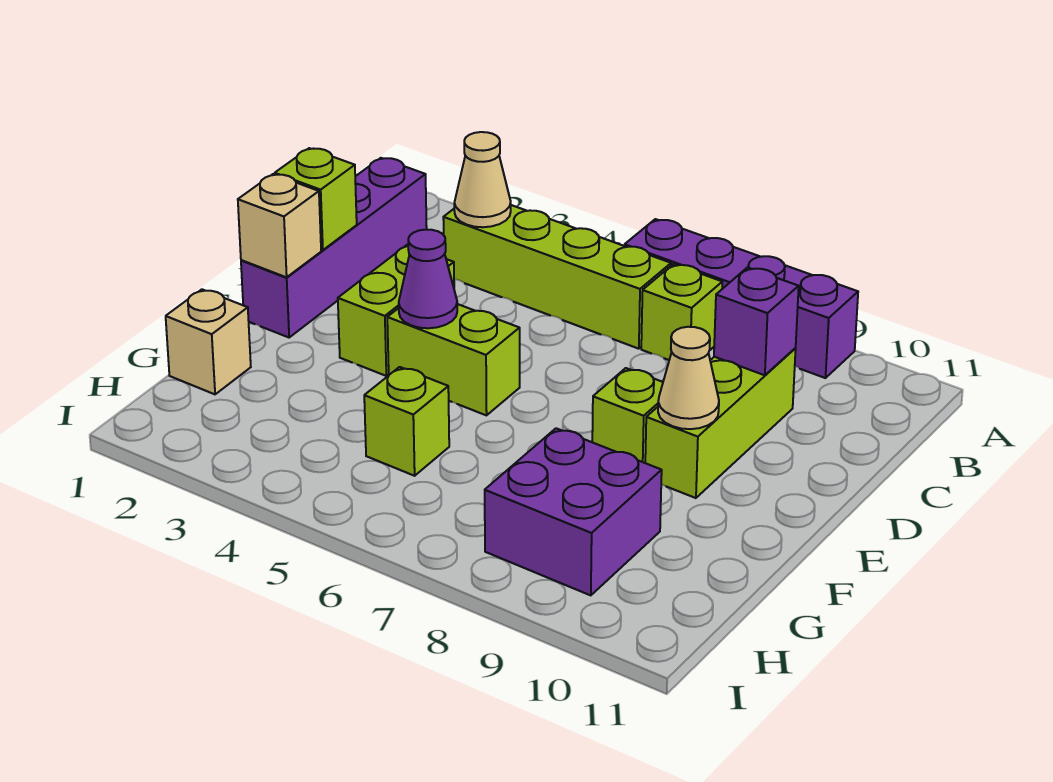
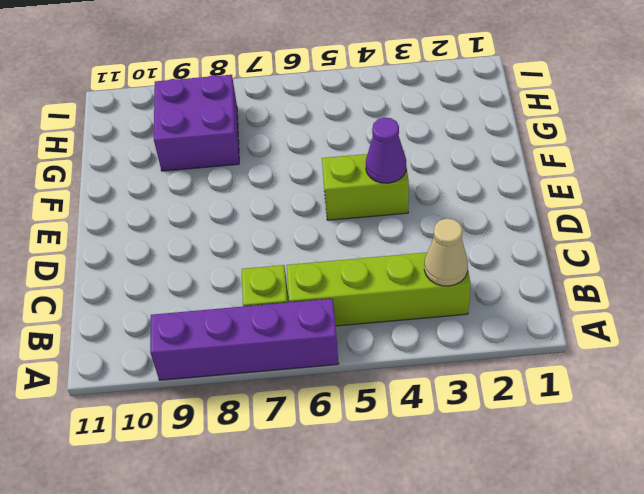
none -> purple brick B1:E1 level 1
none -> lime brick C9:E9 level 1
none -> lime brick D3:E3 level 1

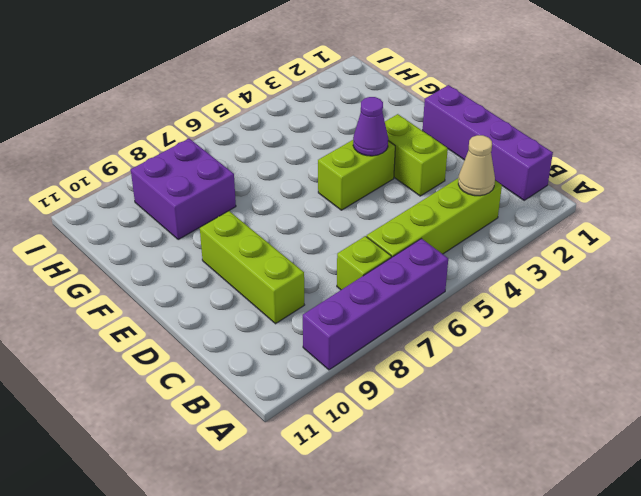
none -> lime brick E8 level 1
none -> tan brick G1 level 1
none -> lime brick G5 level 1

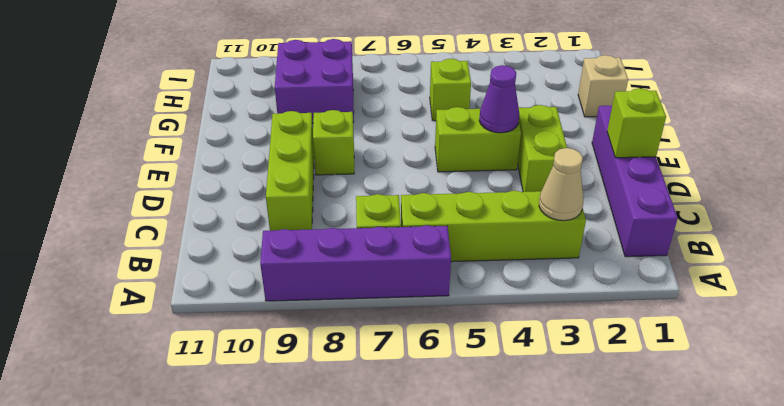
none -> purple brick C9 level 2
none -> tan brick E1 level 2
none -> tan cone E9 level 2

